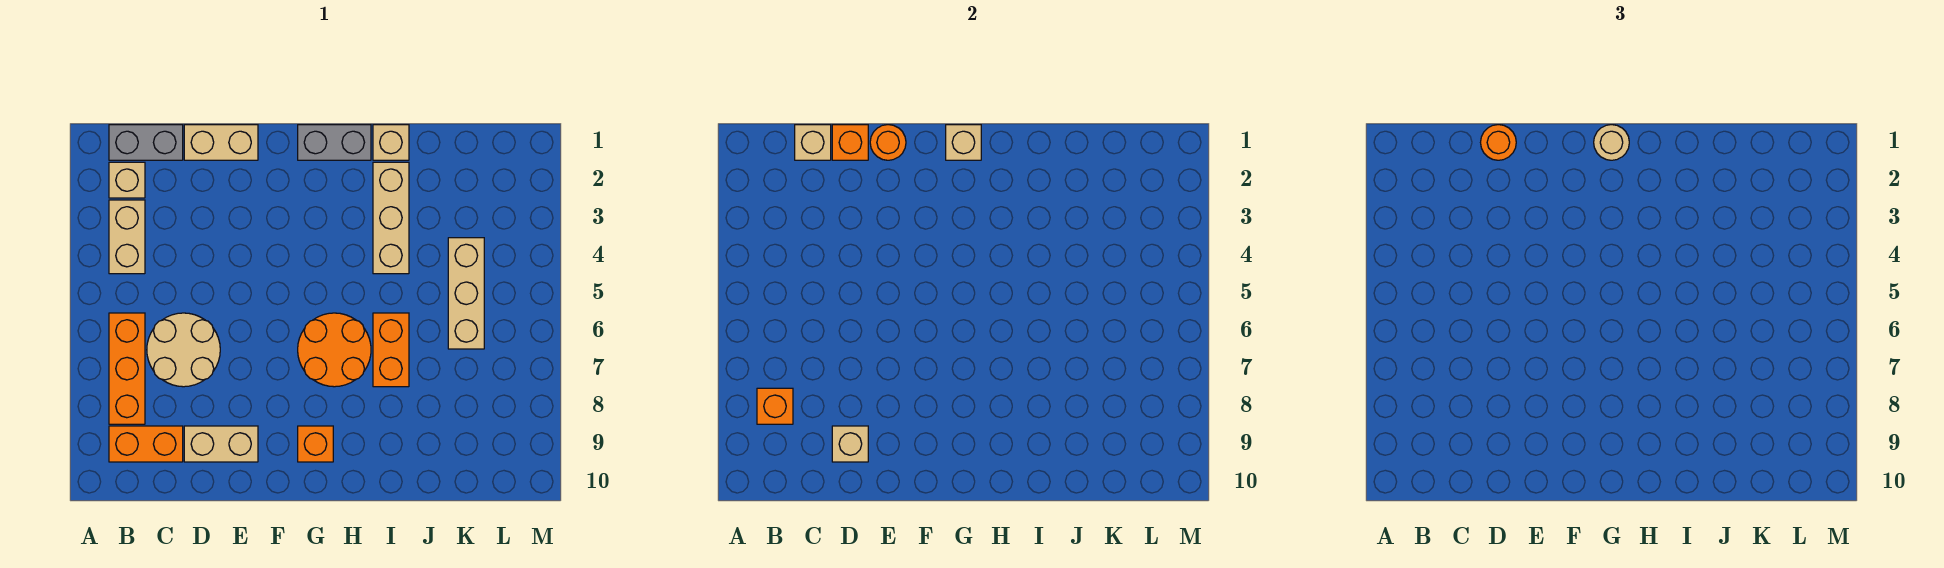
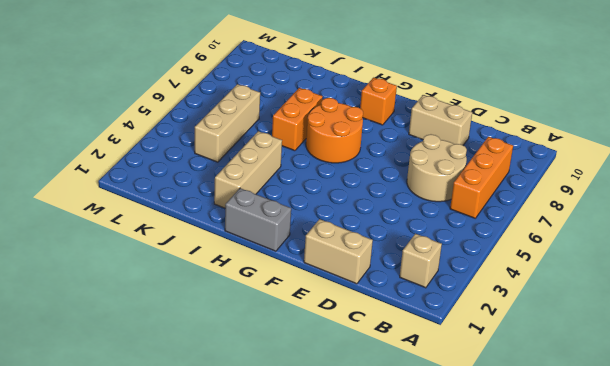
none -> grey brick B1:C1 level 1
none -> tan brick B3:B4 level 1
none -> orange brick B9:C9 level 1

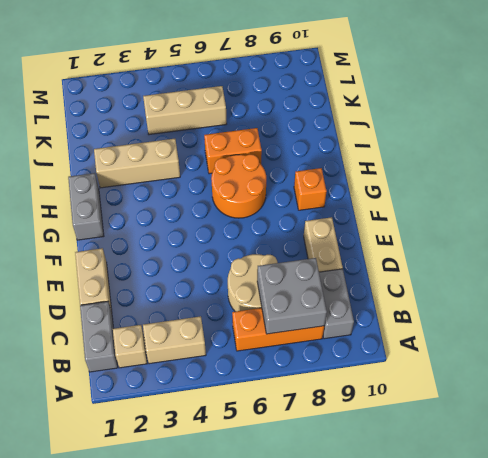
grey brick B7:C8 level 2 -> orange brick B8 level 2
grey brick B9:C9 level 1 -> orange brick B9:C9 level 1
none -> tan brick I1 level 1
none -> tan brick C1 level 2
none -> orange brick D1 level 2

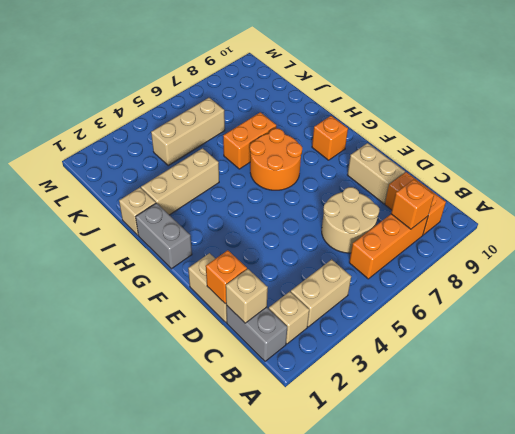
none -> tan brick D9 level 2
none -> orange round brick E1 level 2
none -> tan brick G1 level 2

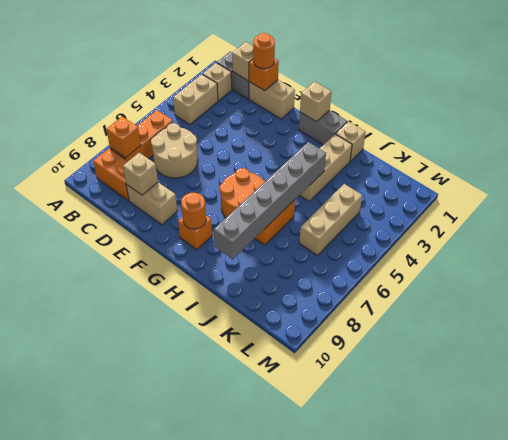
orange round brick G9 level 2 -> orange round brick E1 level 2
grey brick I4:I9 level 2 -> none
none -> tan round brick G1 level 3

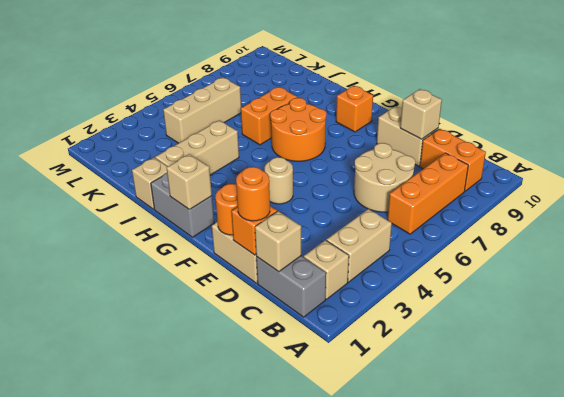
tan round brick F4 level 1 -> tan round brick G1 level 3
none -> orange brick B8 level 2

